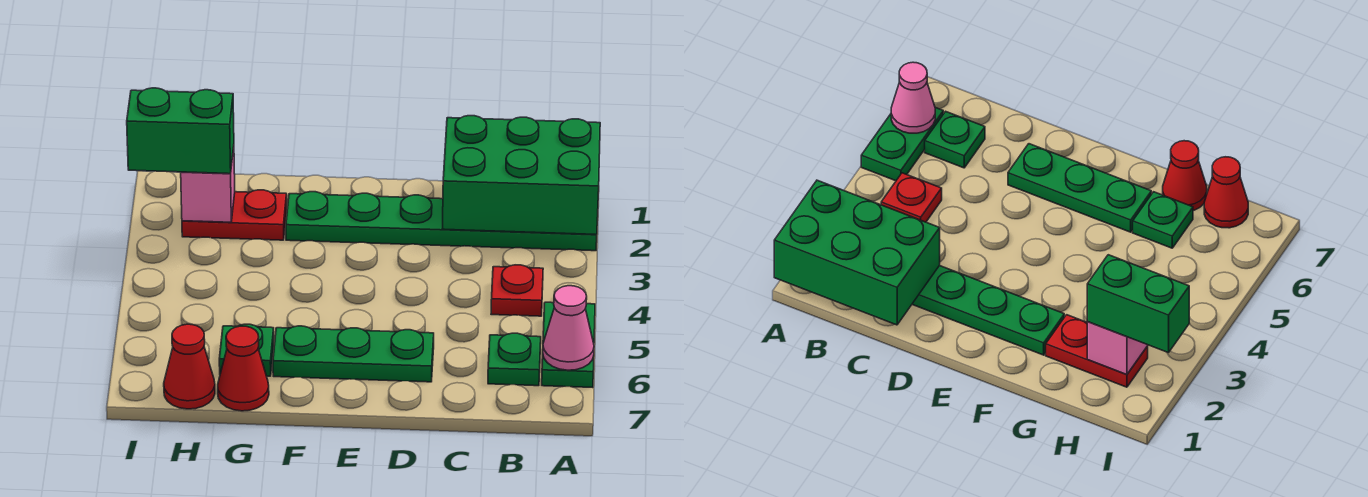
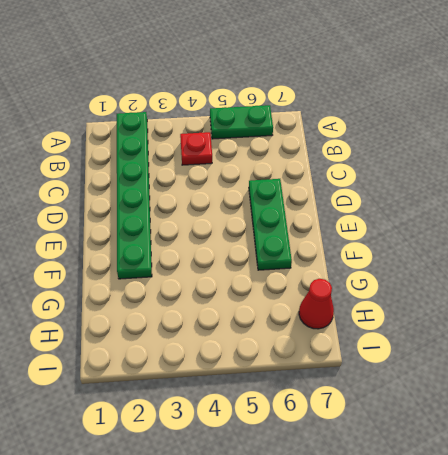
none -> green plate B6 level 1
none -> red plate G2:H2 level 1
none -> green plate G6 level 1

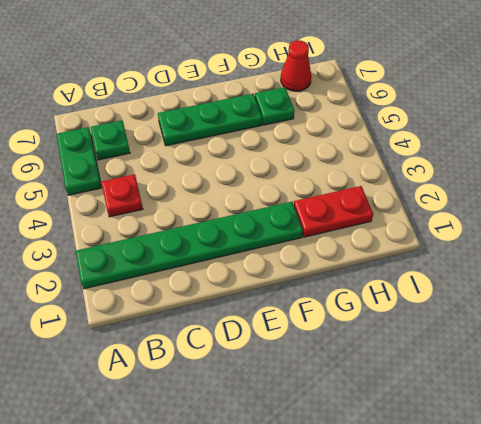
none -> red cone G7 level 1
none -> green brick A1:C2 level 2
none -> pink cone A6 level 2

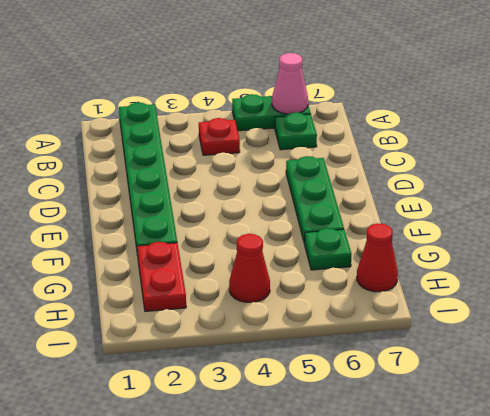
red cone H4 level 1 -> red cone G7 level 1
none -> green brick A1:C2 level 2
none -> pink brick H2 level 2
none -> green brick H2:I2 level 3

